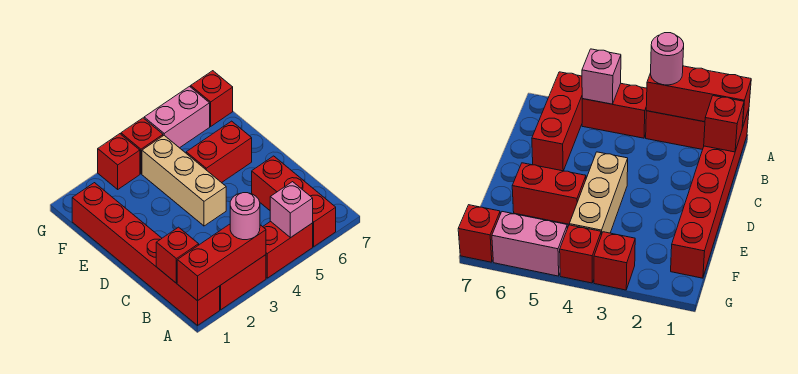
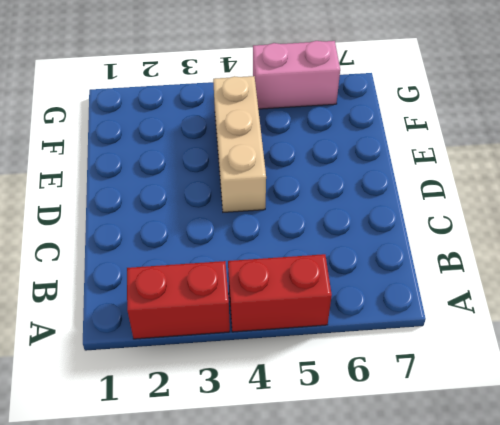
none -> red brick A1:F1 level 1
none -> red brick A6:C6 level 1
none -> red brick E5:E6 level 1

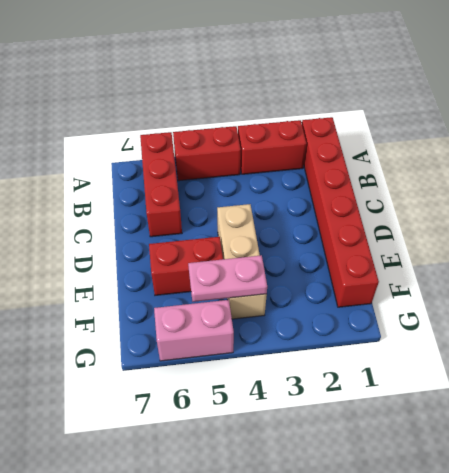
pink plate F4:F5 level 2 -> none
none -> red brick G3 level 1
none -> red brick G4 level 1
none -> red brick G7 level 1

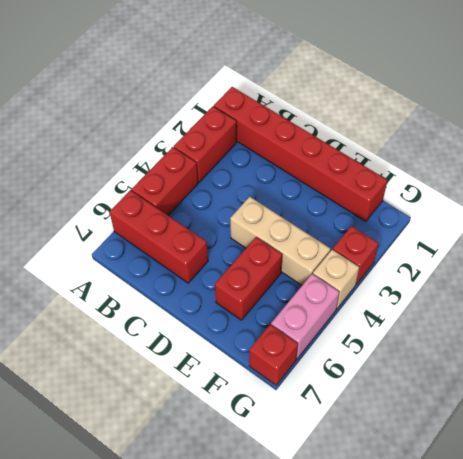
tan brick G4 level 1 -> red brick G4 level 1
none -> red brick A1:A3 level 2
none -> pink brick A5 level 2
none -> red brick B1 level 2

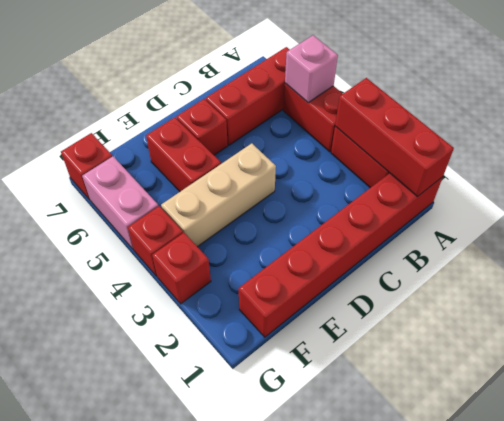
red brick D6 level 1 -> red brick B1 level 2
none -> pink round brick A3 level 3

